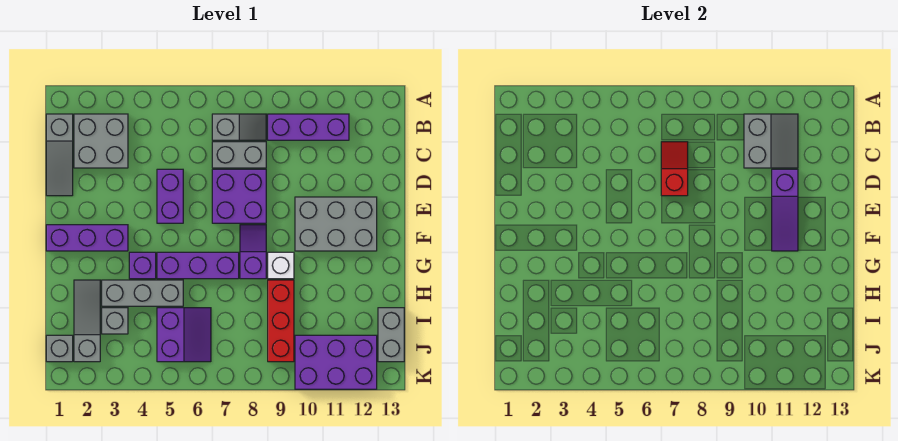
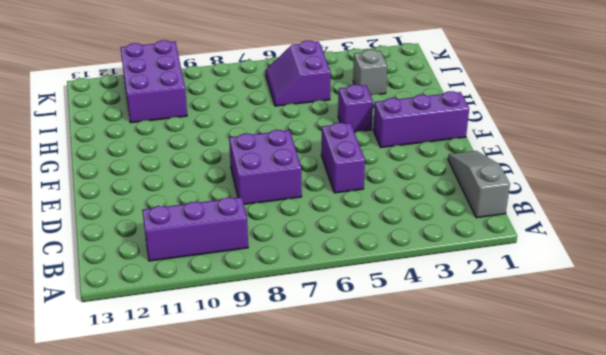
purple brick I10:K11 level 1 -> purple brick J10:K12 level 1
none -> grey brick B2:C3 level 1
none -> grey slope B7:B8 level 1 top 7
none -> grey brick C7:C8 level 1

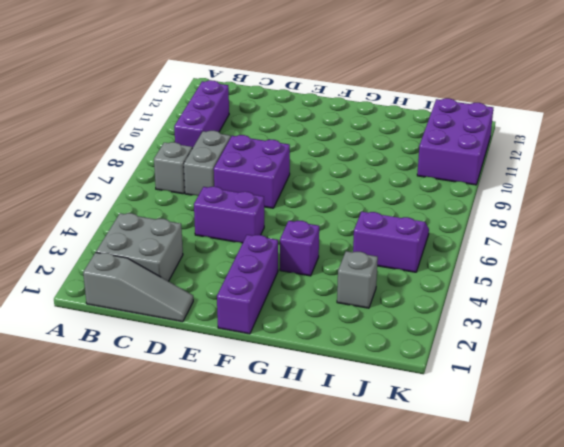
none -> grey brick E10:F12 level 1
none -> purple slope F8:G8 level 1 top G
none -> purple brick G5:G7 level 1

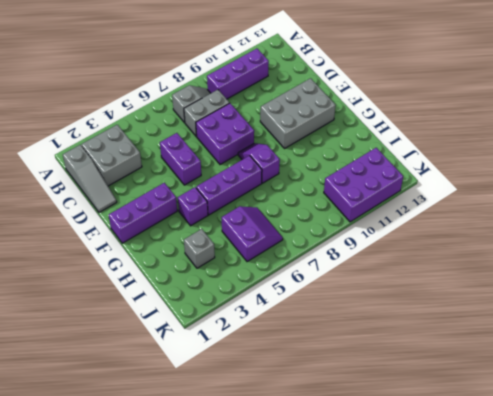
none -> white brick G9 level 1
none -> grey slope H2:J2 level 1 top J
none -> grey brick H3:H5 level 1

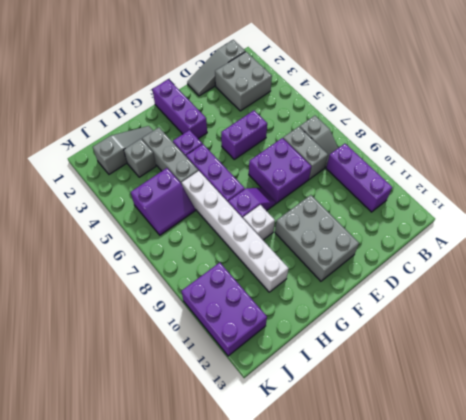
white brick H6:H11 level 1 -> red brick H9:J9 level 1
none -> grey brick I13:J13 level 1
none -> grey brick J1 level 1
none -> grey slope B10:C11 level 2 top 10

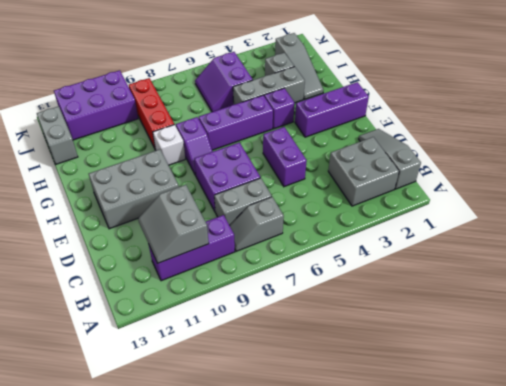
none -> grey brick J1 level 1
none -> red slope C7:D7 level 2 top D
none -> purple slope D11:F11 level 2 top D

